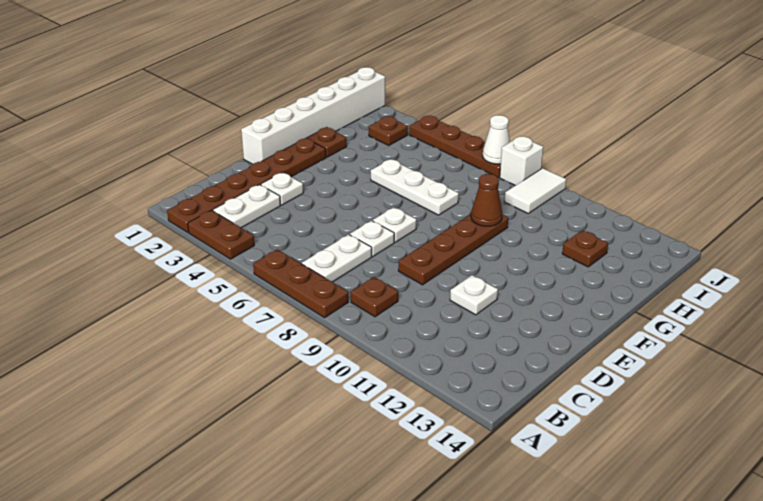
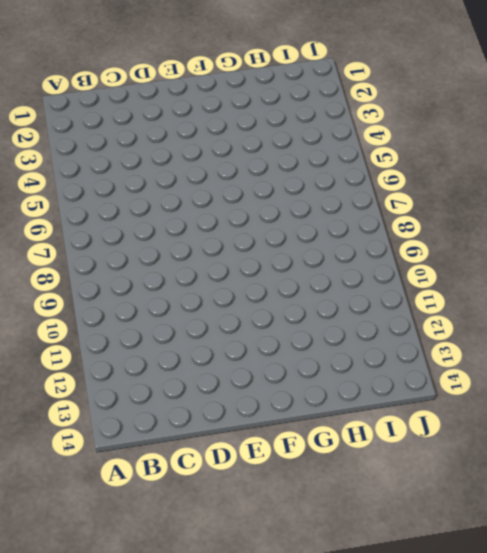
none -> brown plate A2:F2 level 1
none -> brown plate A3:A4 level 1
none -> brown plate A6:A8 level 1

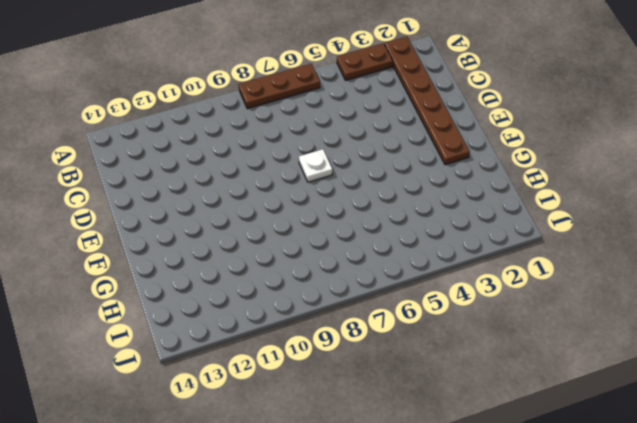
none -> white plate B3:C3 level 1
none -> white plate B7:C7 level 1
none -> brown plate B9 level 1

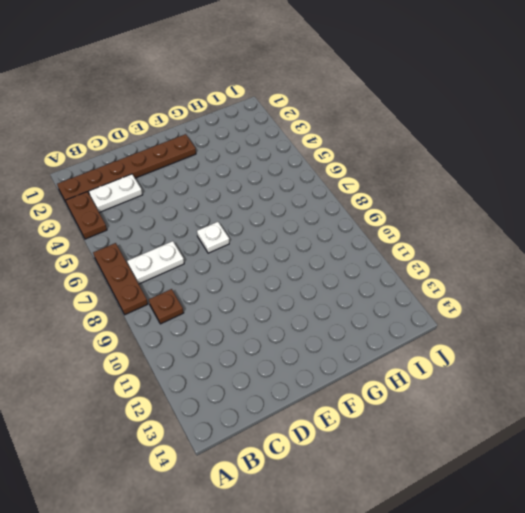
none -> white plate D3 level 1
none -> white plate D7 level 1
none -> brown plate D9:G9 level 1

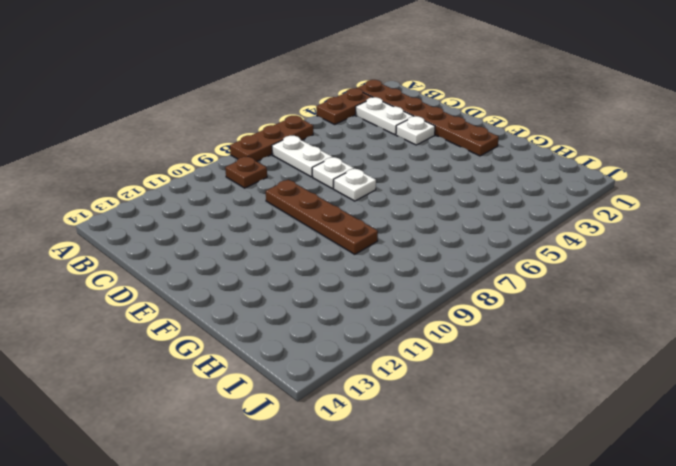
none -> white plate D11 level 1
none -> white brick E1:J1 level 1
none -> brown plate G2 level 1

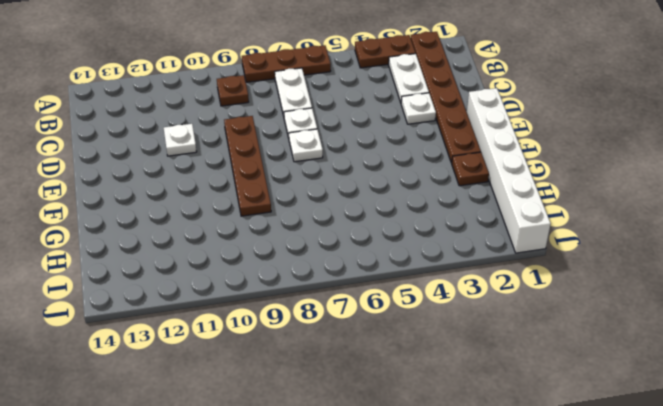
none -> white plate G5:G7 level 1
none -> brown plate H12 level 1
none -> brown plate I3 level 1

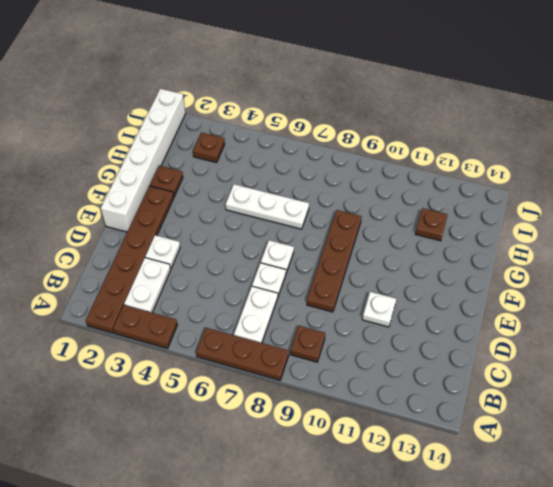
none -> white tile I9:J9 level 1
none -> brown plate J4:J7 level 1
none -> white brick J8 level 1

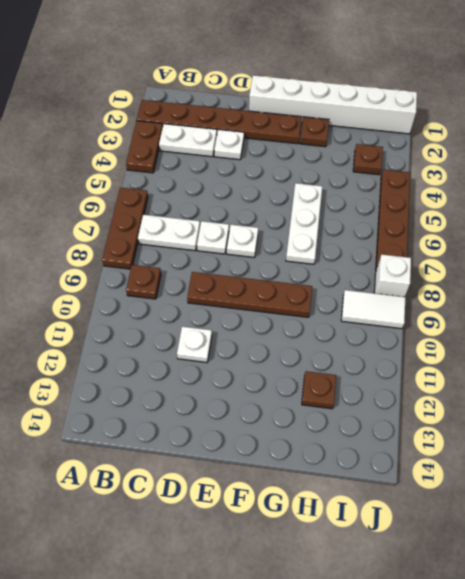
none -> brown cone G9 level 2
none -> white cone J7 level 2

